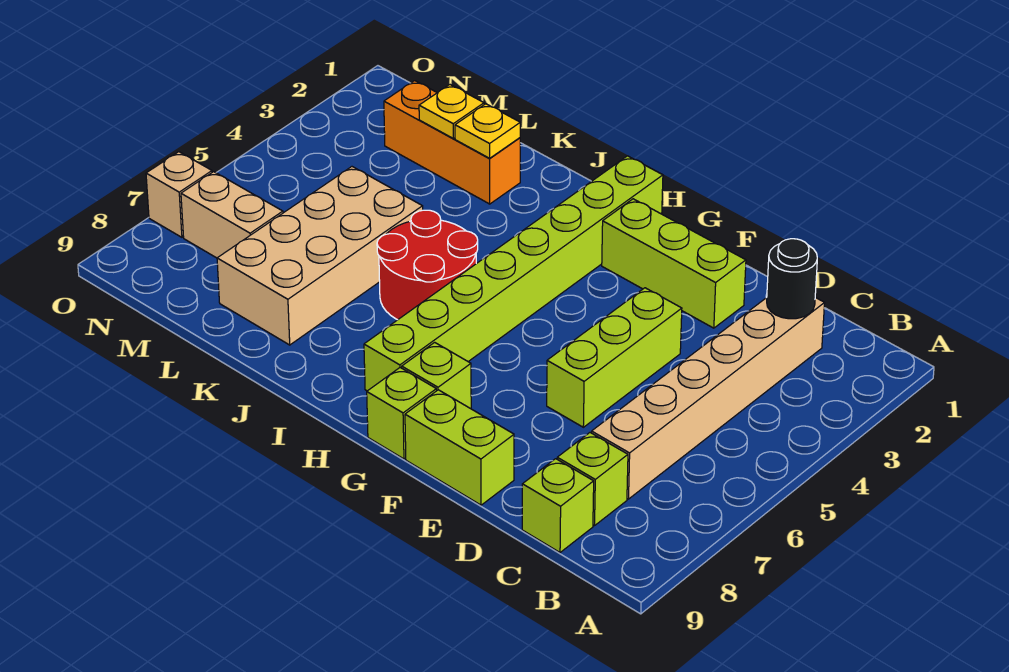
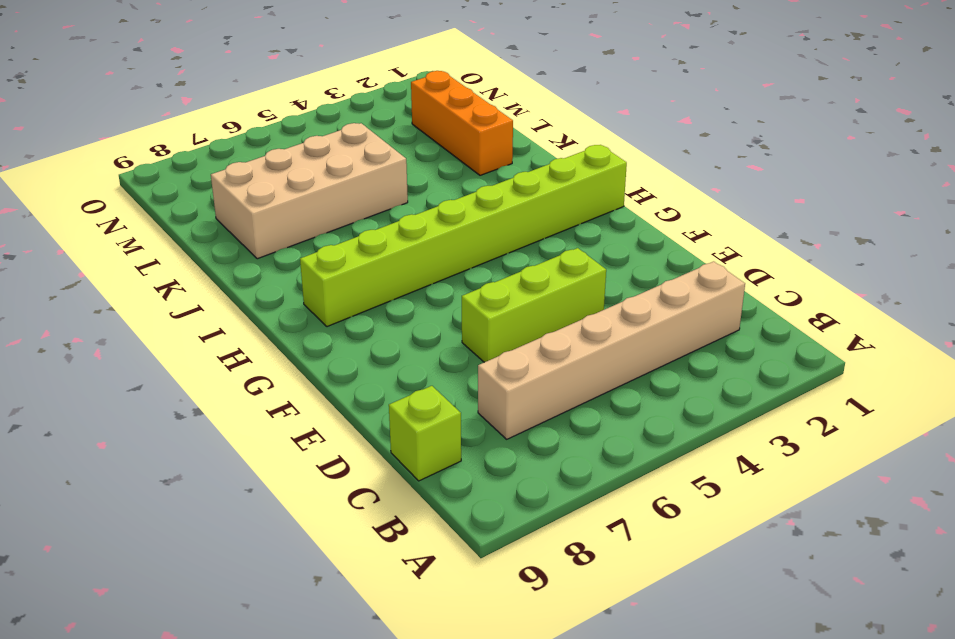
none -> lime brick C8 level 1
none -> lime brick E2:G2 level 1
none -> lime brick E9:F9 level 1

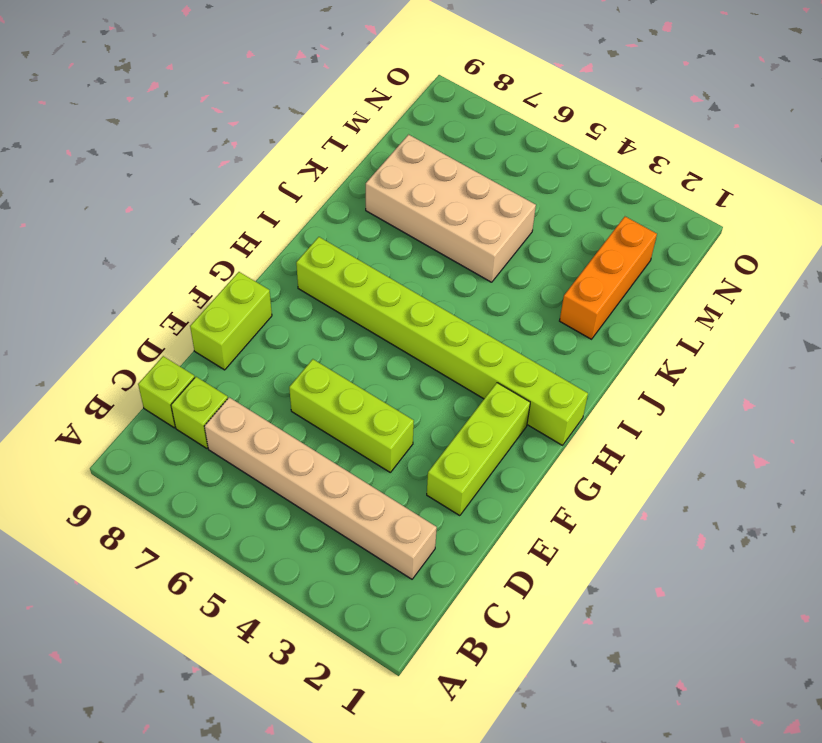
none -> lime brick G8 level 1
none -> lime brick G9 level 1
none -> red round brick I5:J6 level 1

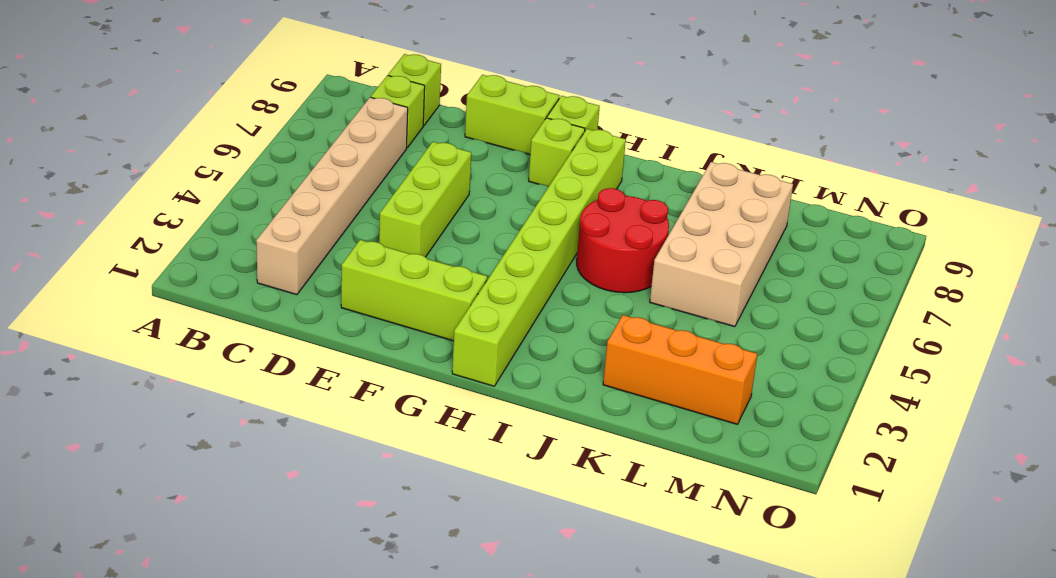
none -> tan brick M7:N7 level 1
none -> tan brick O7 level 1
none -> black round brick C2 level 2

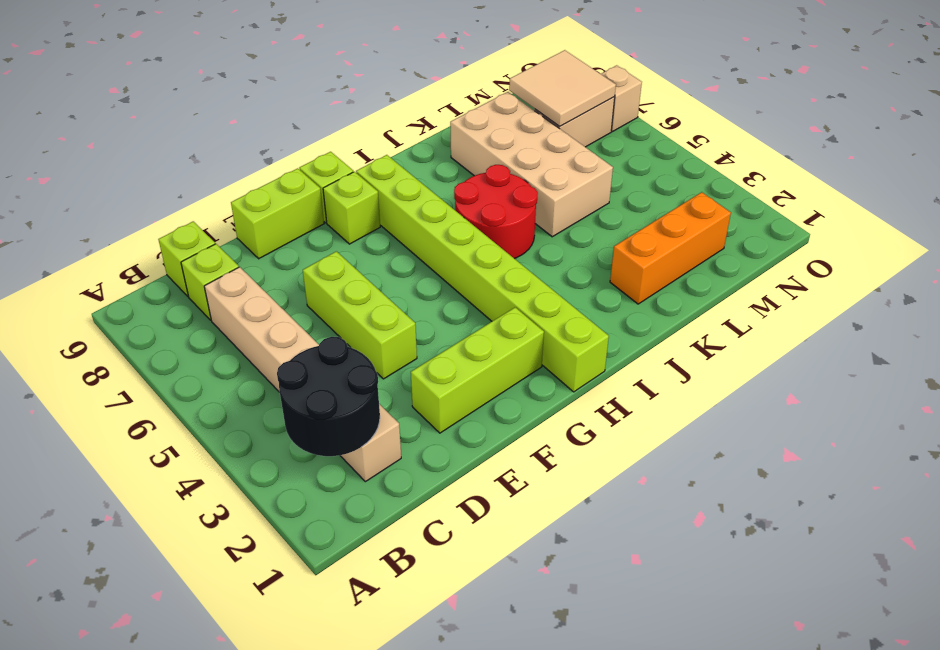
black round brick B2:C3 level 2 -> black round brick C2 level 2
tan tile M7:N8 level 2 -> none
none -> yellow plate K2 level 2
none -> yellow plate L2 level 2

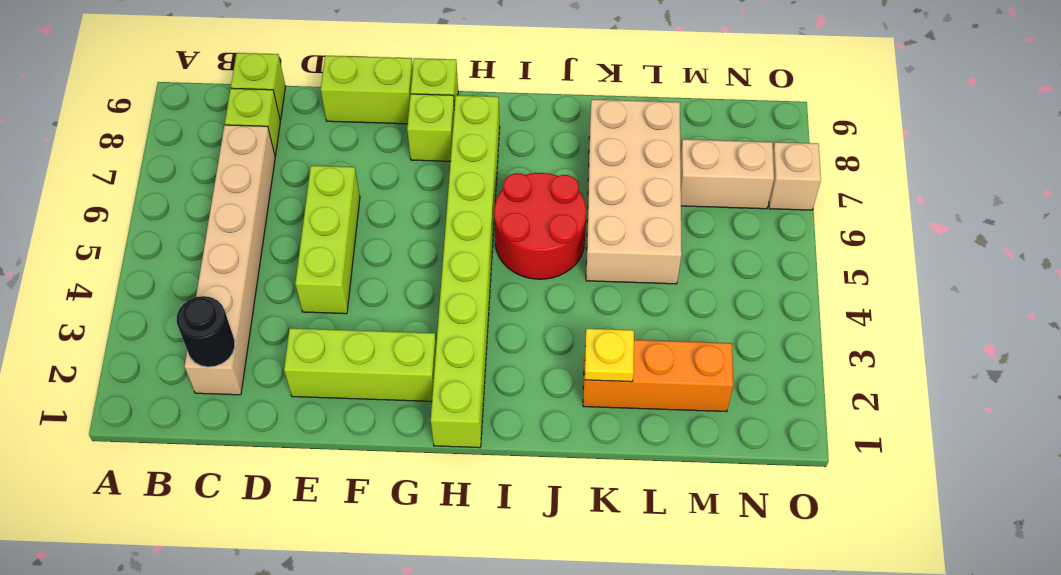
none -> yellow plate L2 level 2

